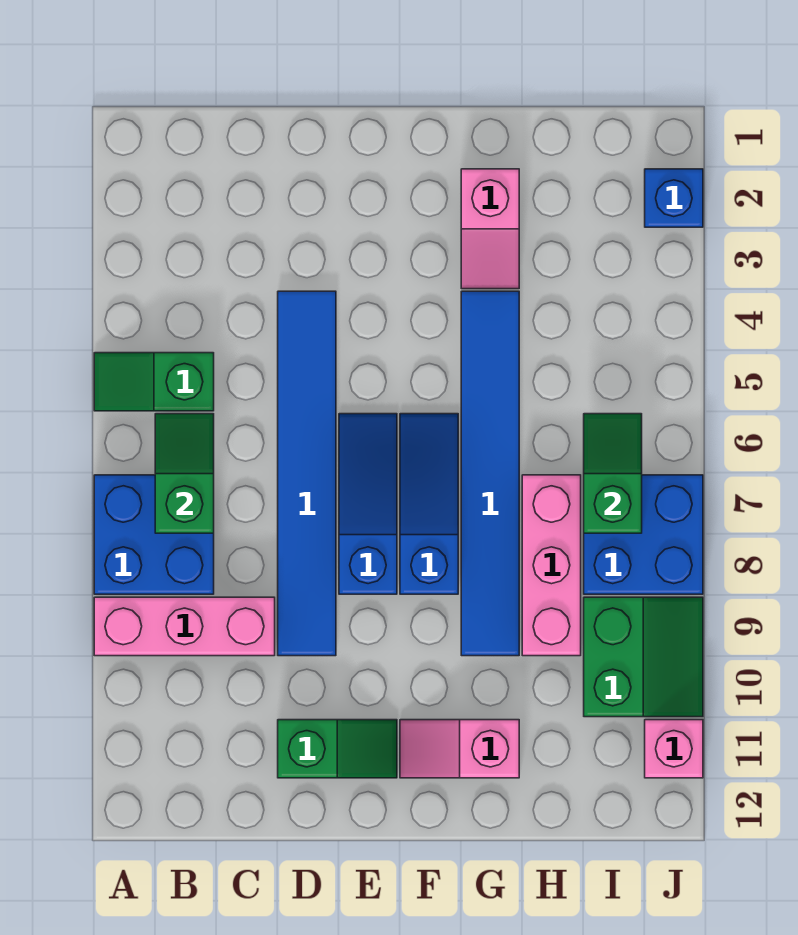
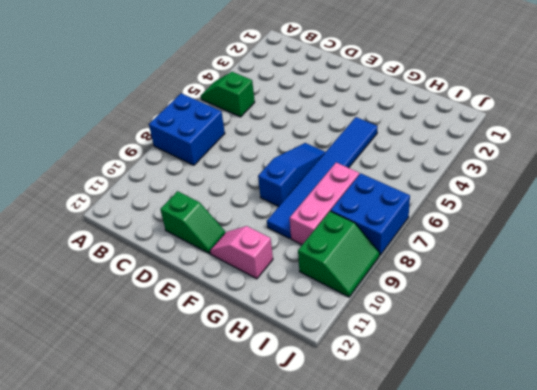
none -> pink brick A9:C9 level 1
none -> blue tile D4:D9 level 1
none -> blue slope E6:E8 level 1 top 8

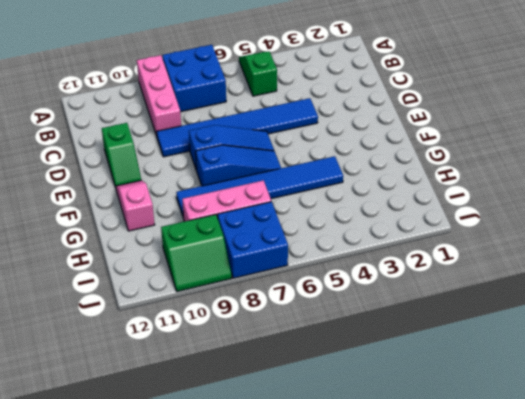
none -> pink slope G2:G3 level 1 top 2
none -> blue brick J2 level 1
none -> pink brick J11 level 1

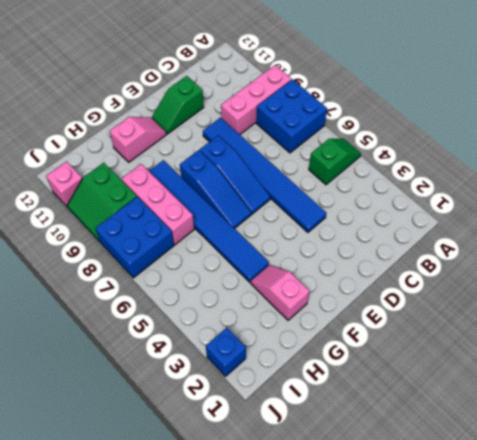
none -> green slope B6:B7 level 2 top 7
none -> green slope I6:I7 level 2 top 7

